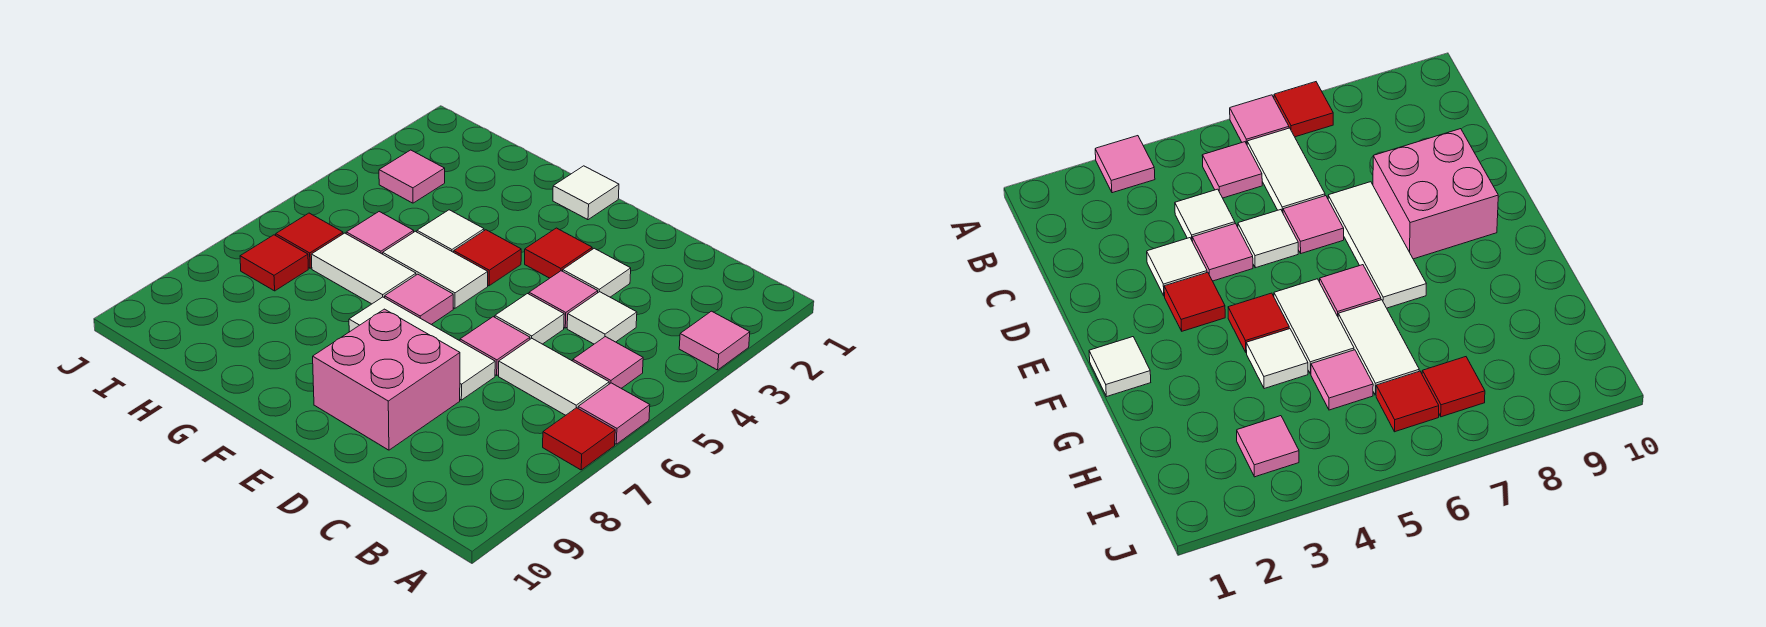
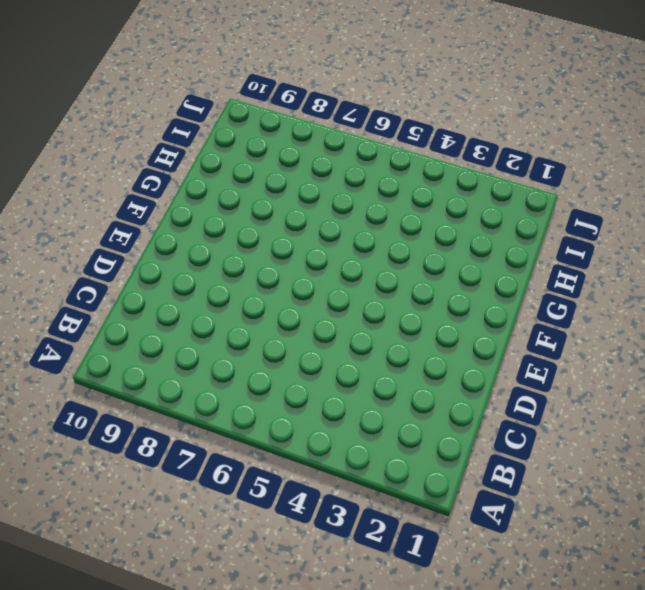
none -> pink tile A3 level 1
none -> pink tile A6 level 1
none -> red tile A7 level 1

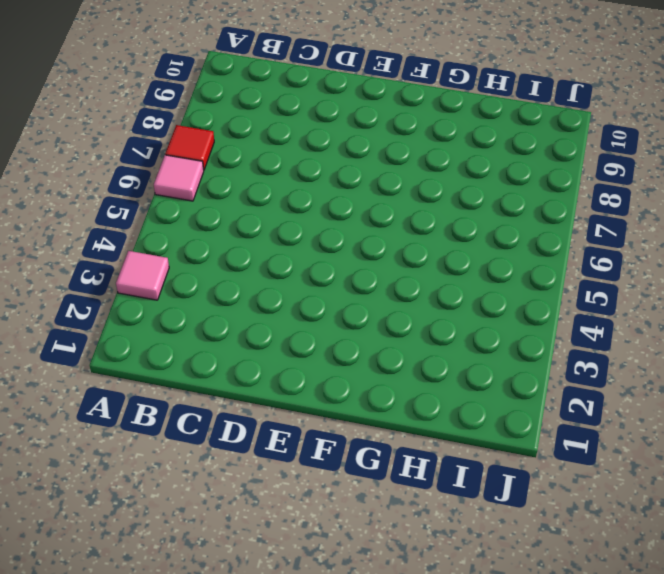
none -> pink tile B5 level 1
none -> white tile B6:C6 level 1
none -> white tile C4 level 1

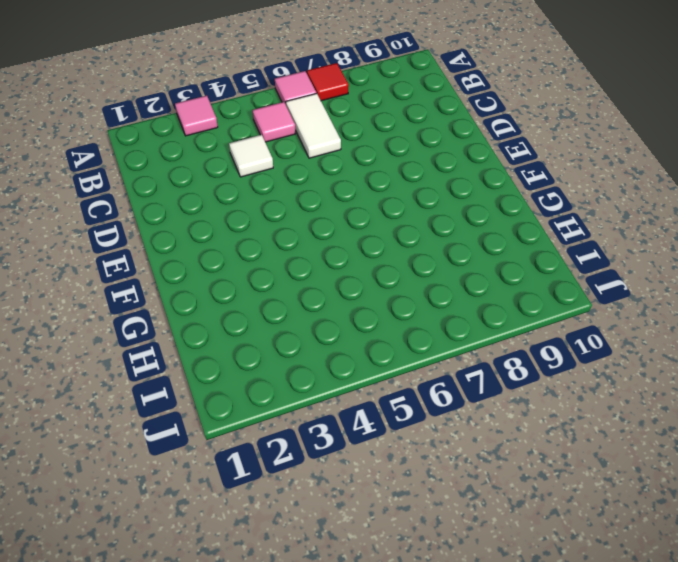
none -> white tile D3 level 1
none -> pink tile D4 level 1
none -> white tile D5 level 1

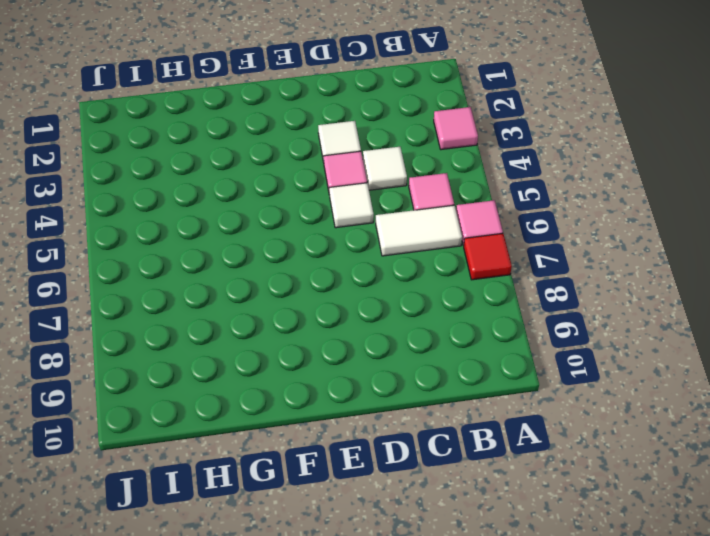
none -> pink tile D6 level 1
none -> white tile D7:F7 level 1
none -> pink brick D8:E9 level 1

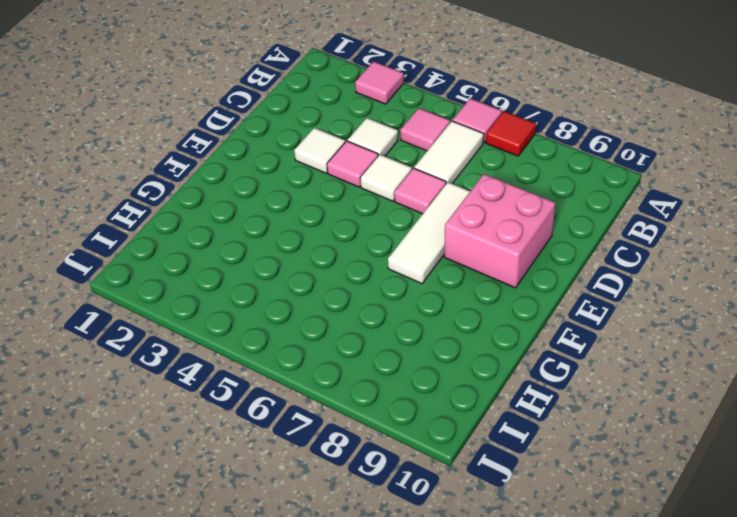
none -> red tile E3 level 1
none -> white tile F1 level 1
none -> red tile F4 level 1

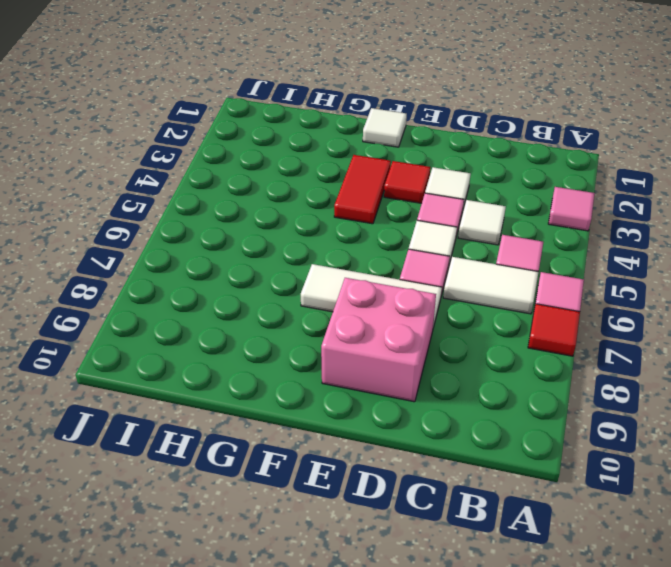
red tile F3:F4 level 1 -> red tile F4 level 1
none -> white tile F5:G5 level 1
none -> pink tile F6 level 1
none -> white tile G4 level 1

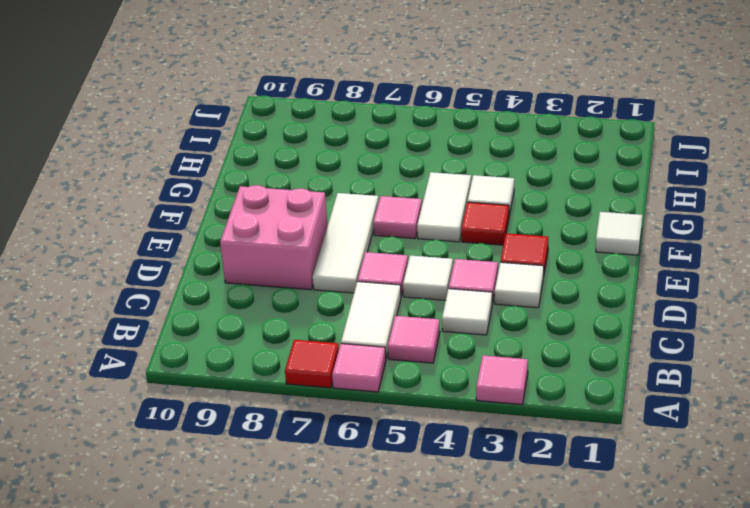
none -> white tile G6:H6 level 1
none -> pink tile H5 level 1
none -> pink tile I3 level 1

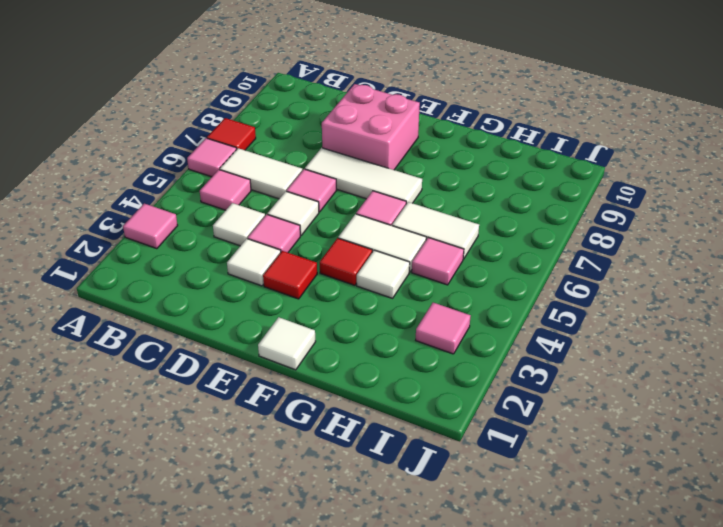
none -> red tile I6 level 1
none -> red tile I7 level 1

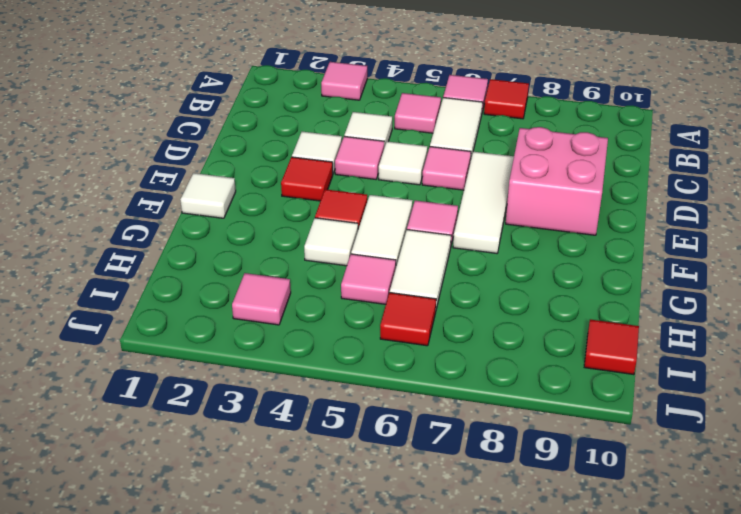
red tile I10 level 1 -> red tile I7 level 1

